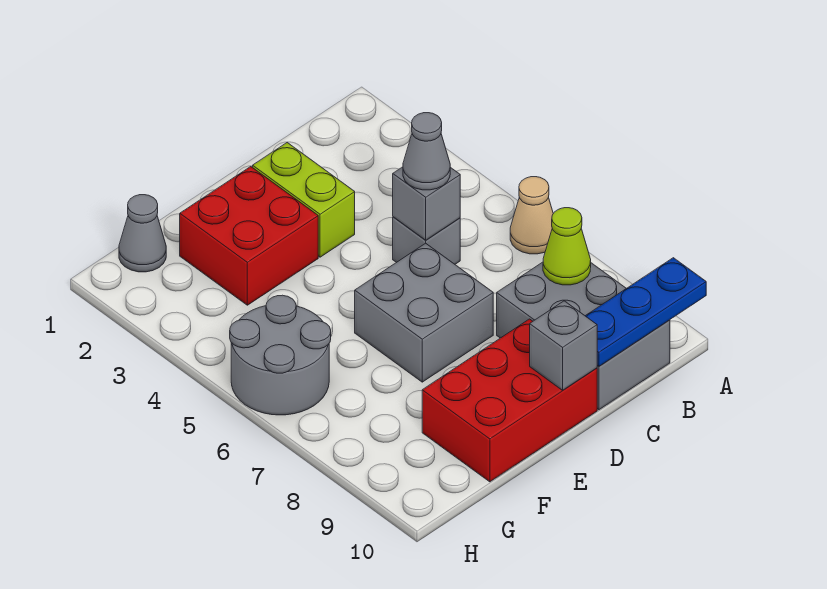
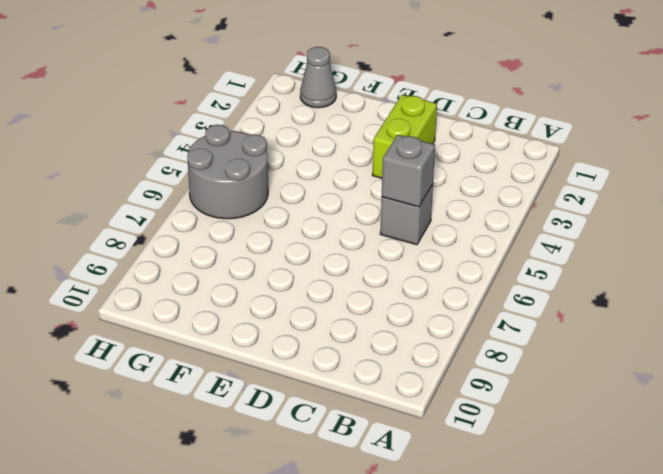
none -> tan cone A6 level 1
none -> grey brick B8:C10 level 1
none -> grey brick D6:E7 level 1

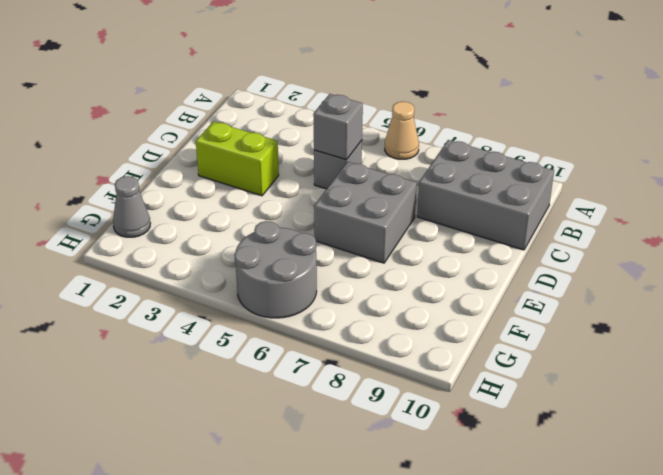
none -> red brick D9:F10 level 1
none -> red brick E2:F3 level 1
none -> blue plate A10:C10 level 2

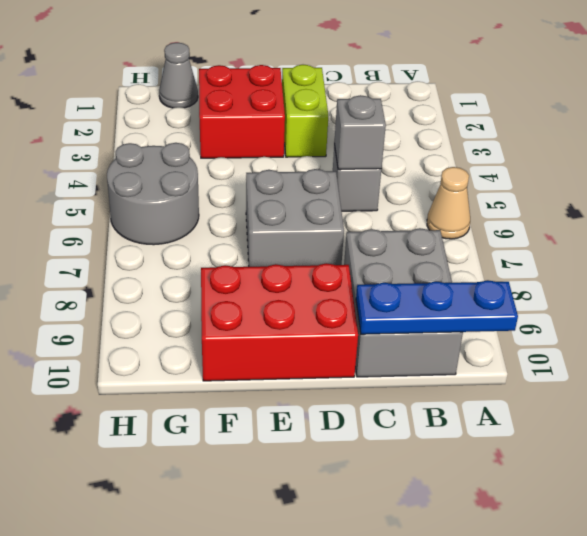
none -> lime cone B8 level 2
none -> grey brick D10 level 2
none -> grey cone C5 level 3

